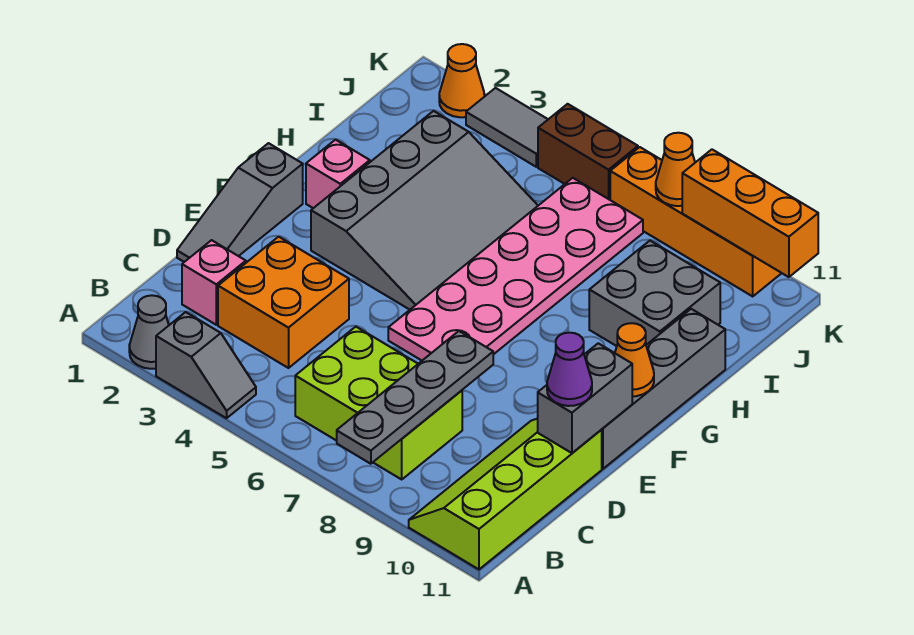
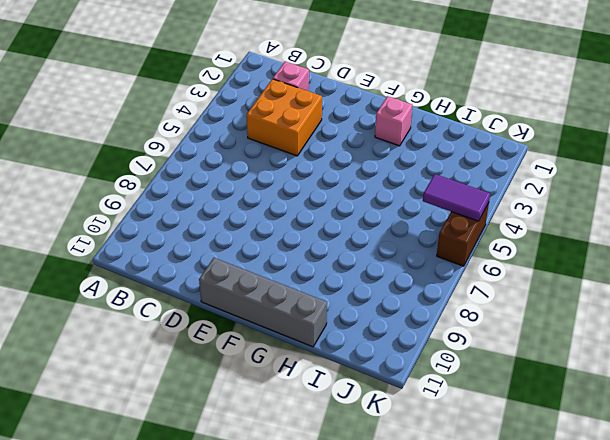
purple tile J5:K5 level 2 -> none
none -> grey cone A2 level 1
none -> grey slope A3:A4 level 1 top 3
none -> lime slope A10:D11 level 1 top 11

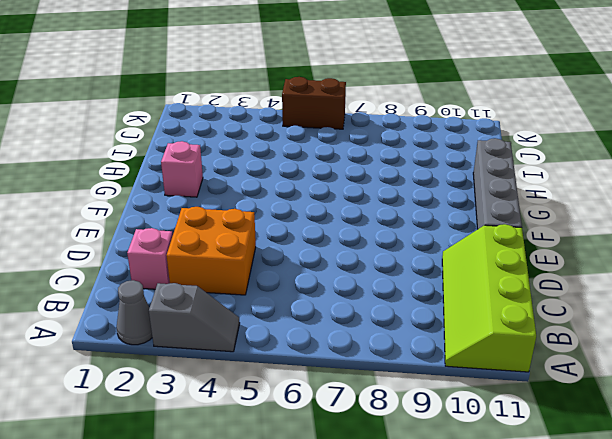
none -> lime brick B6:C8 level 1
none -> grey slope D1:F1 level 1 top F
none -> pink plate E6:J7 level 1

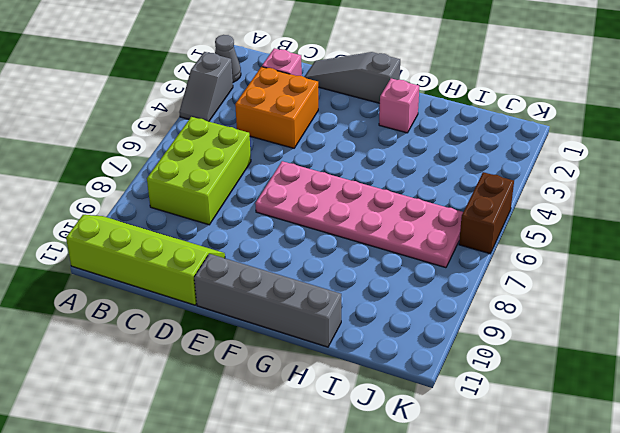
none -> grey slope F3:I5 level 1 top 3
none -> grey brick H9:I10 level 1
none -> orange cone K2 level 1

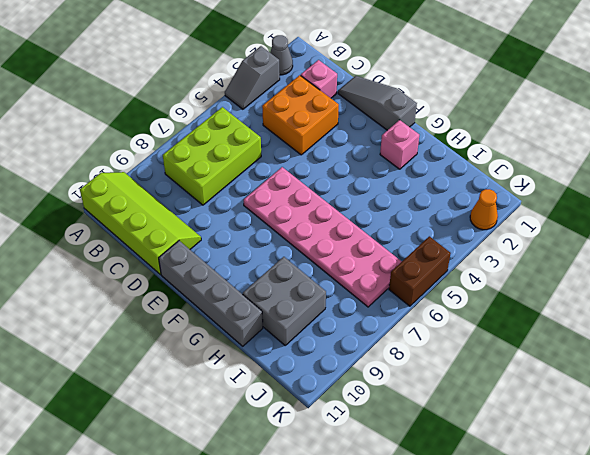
none -> grey slope F3:I5 level 1 top 3
none -> grey tile K3:K4 level 1
none -> orange brick K7:K10 level 1

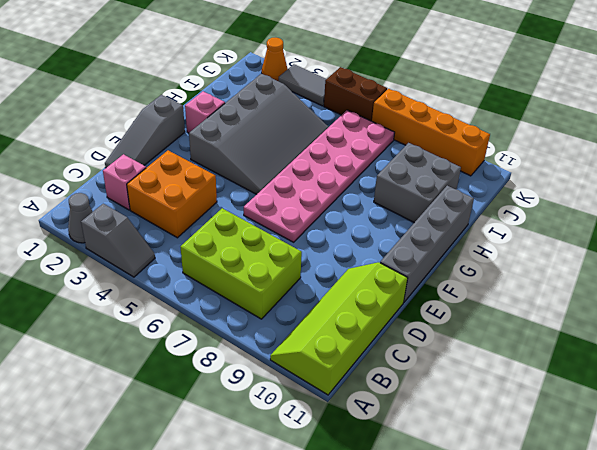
none -> grey plate A8:D8 level 2
none -> grey brick D11:E11 level 2
none -> orange cone F11 level 2

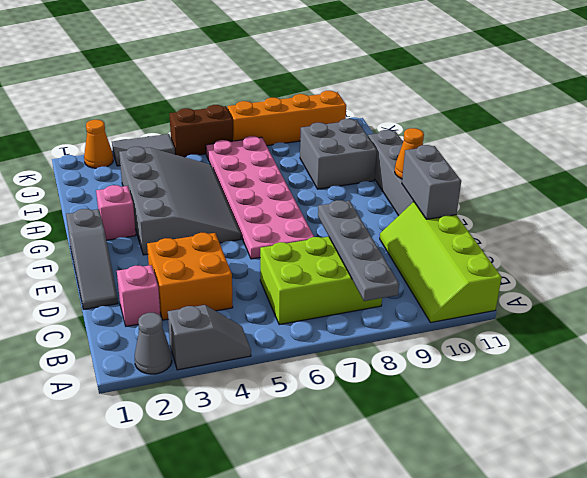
none -> orange cone K8 level 2
none -> orange brick K9:K11 level 2
none -> purple cone D11 level 3

